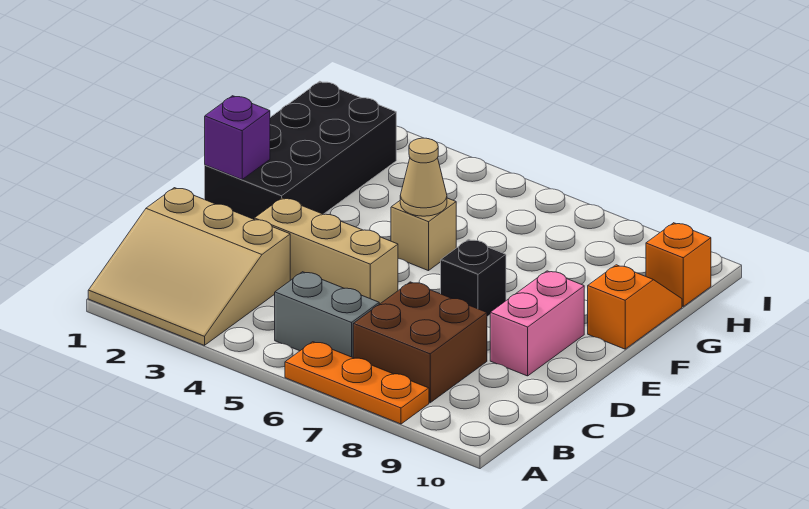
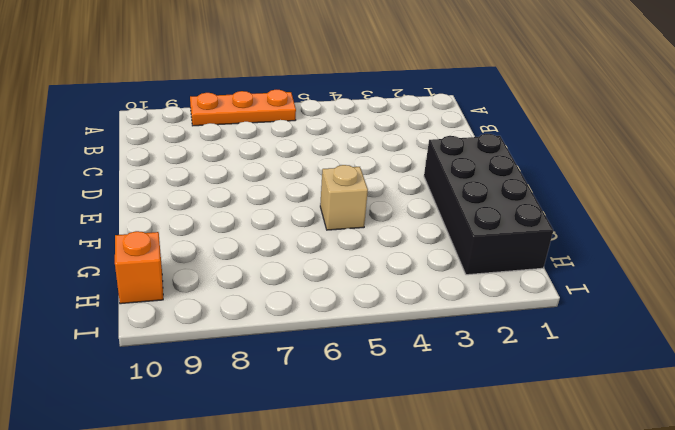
none -> tan slope A1:C3 level 1 top C
none -> grey brick B5:B6 level 1
none -> brown brick B7:C8 level 1

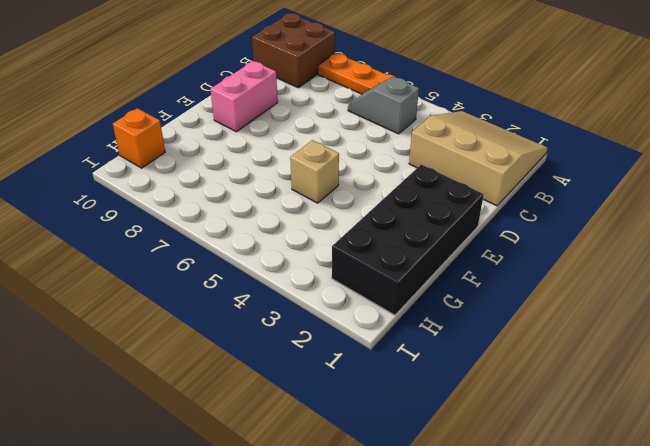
brown brick A9:B10 level 1 -> brown brick B7:C8 level 1
grey slope B5:B6 level 1 top 5 -> grey brick B5:B6 level 1
none -> tan brick D3:D5 level 1
none -> black brick E7 level 1
none -> orange slope F10:G10 level 1 top F

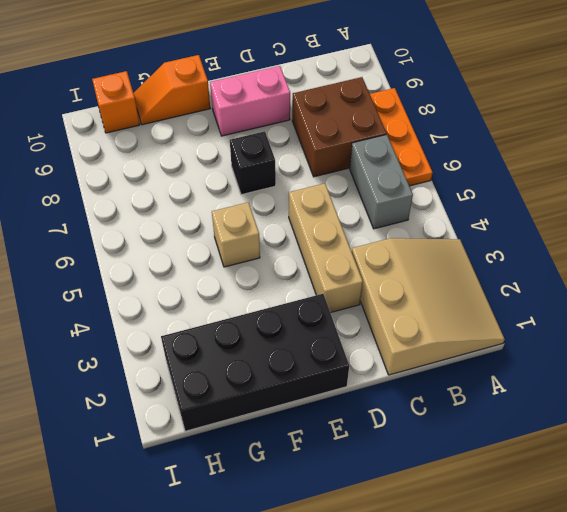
none -> purple brick E1 level 2
none -> tan cone F5 level 2

